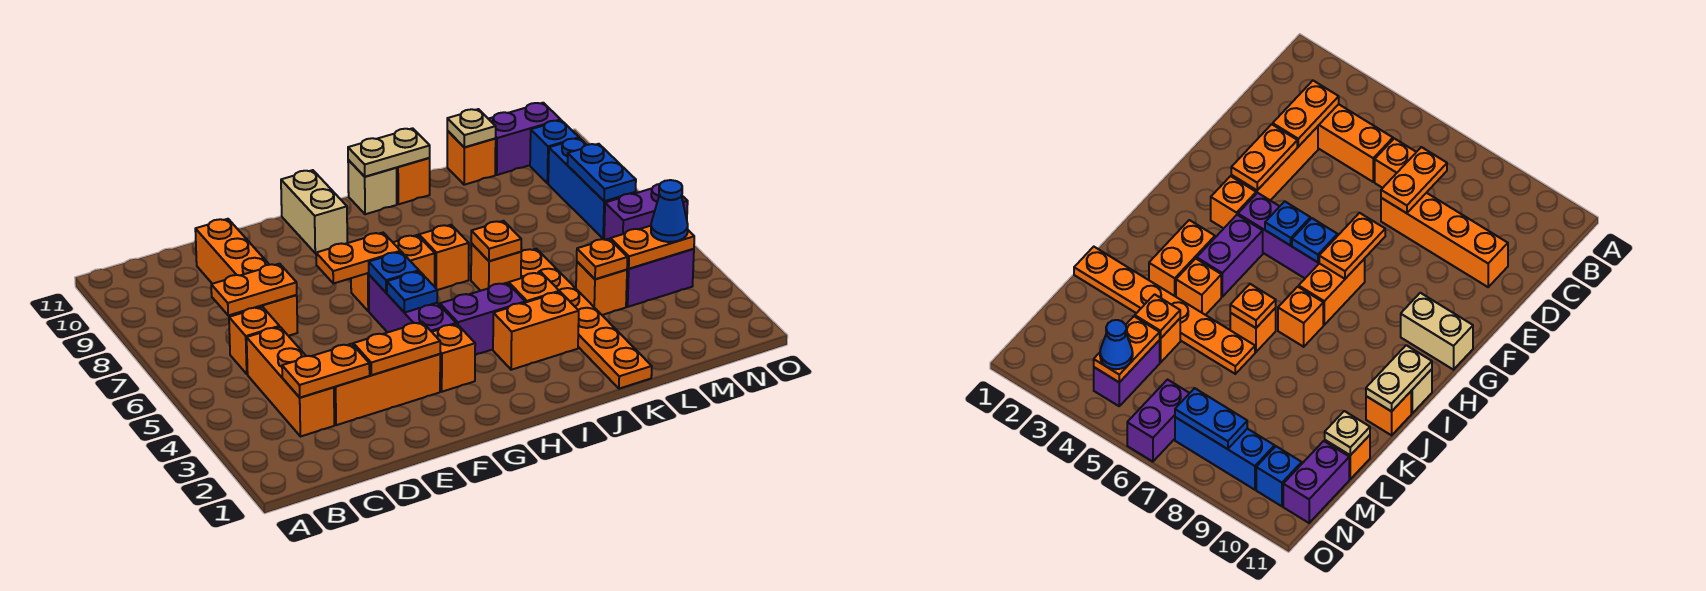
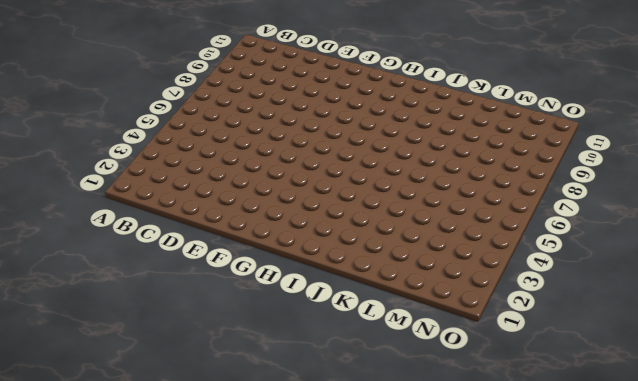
none -> orange brick C3:C5 level 1
none -> orange brick C6 level 1
none -> orange brick D3:F3 level 1
none -> orange brick D7:D10 level 1

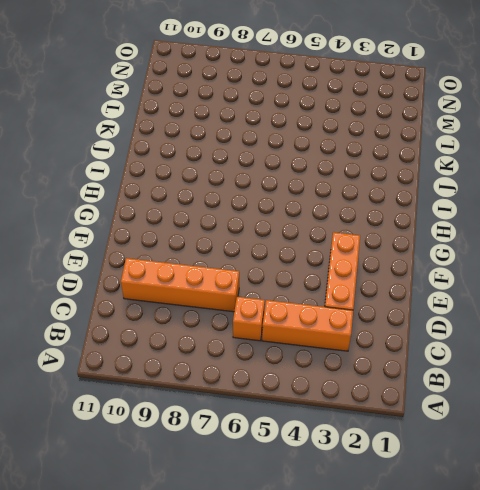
none -> orange brick G3 level 1
none -> purple brick G4:G6 level 1
none -> orange brick G7:H7 level 1
none -> tan brick G10:G11 level 1

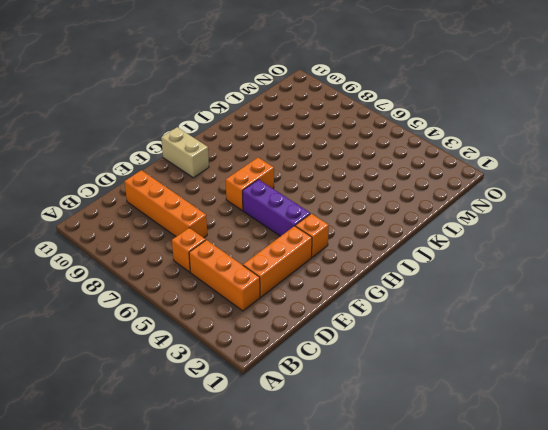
none -> purple brick H4:I4 level 1
none -> orange brick I3:J3 level 1
none -> orange brick I7 level 1
none -> tan brick I11 level 1

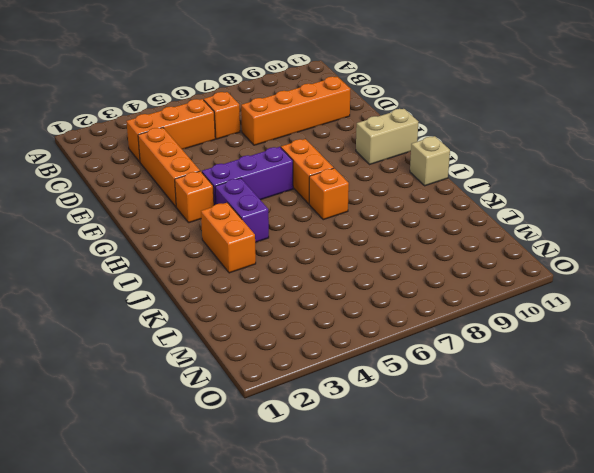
none -> orange brick J4 level 1
none -> orange brick J6 level 1
none -> orange brick J11 level 1
none -> orange plate K1:K6 level 1

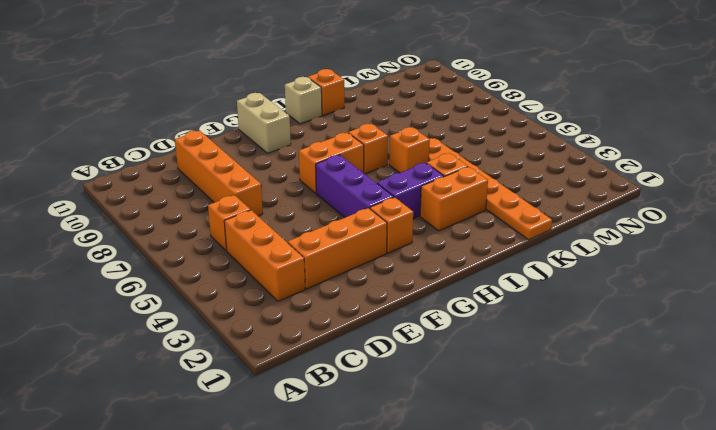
none -> orange brick L4 level 1
none -> orange brick L11 level 1
none -> purple brick M4:N4 level 1
none -> purple brick M11:N11 level 1

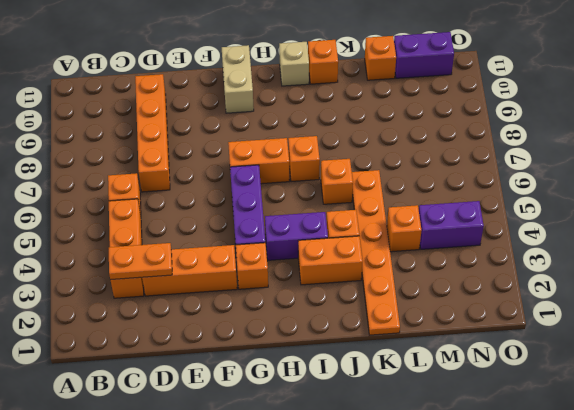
none -> purple brick N6:O6 level 1
none -> blue brick N7:N9 level 1
none -> blue brick N10 level 1
none -> orange plate C7:D7 level 2

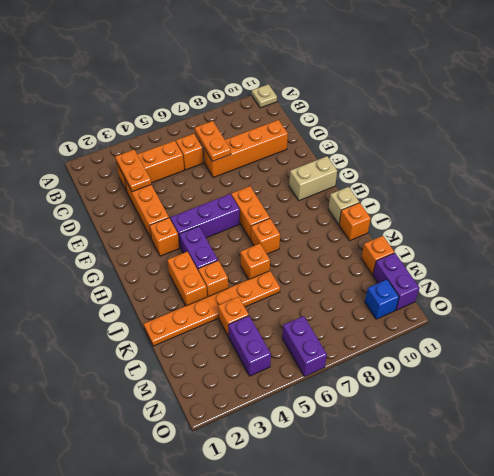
tan plate A11 level 1 -> tan plate L11 level 2
none -> blue brick N7:N9 level 1
none -> orange plate E3:F3 level 2
none -> orange plate F7:G7 level 2
none -> blue plate G5 level 2

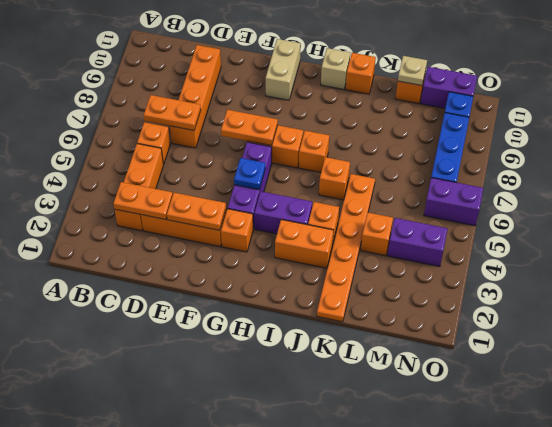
none -> blue plate G6 level 2
none -> tan plate I11:J11 level 2
none -> orange plate J6 level 2
none -> orange plate L4 level 2

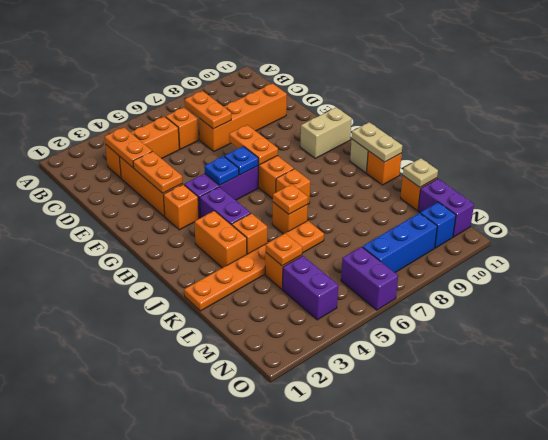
none -> orange plate M4:N4 level 2
none -> blue plate N7:N8 level 2
none -> blue cone N4 level 3

